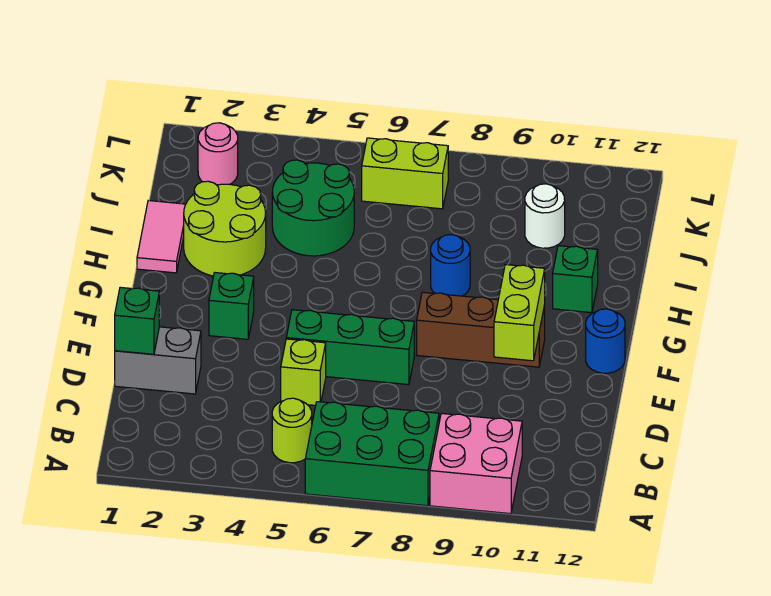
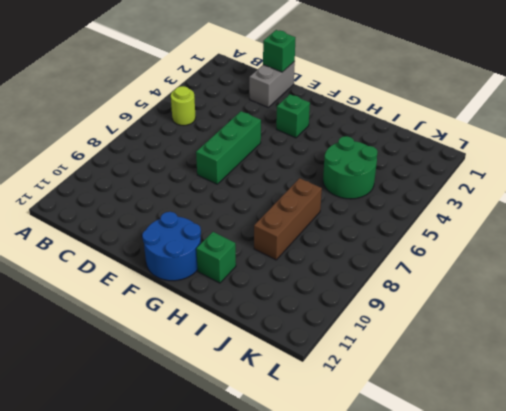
blue round brick F11:G12 level 1 -> blue round brick F12 level 1
brown brick I7:I9 level 1 -> brown brick F8:F10 level 1
none -> green brick A6:B8 level 1
none -> pink brick A9:B10 level 1
none -> lime brick D5 level 1

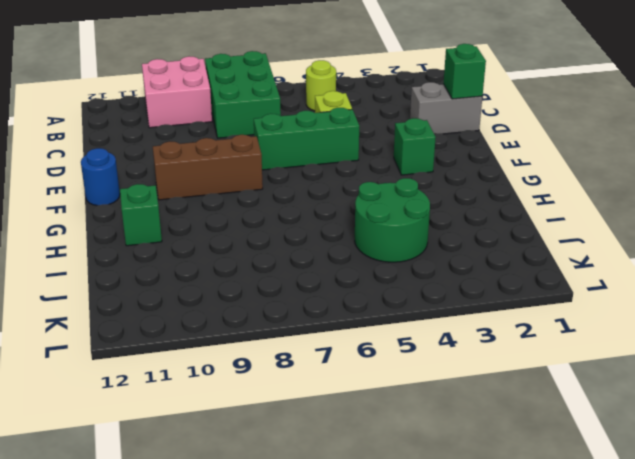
green brick A7:C8 level 1 -> green brick A6:B8 level 1
none -> pink tile H1:I1 level 1
none -> lime round brick H2:I3 level 1
none -> blue round brick H8 level 1

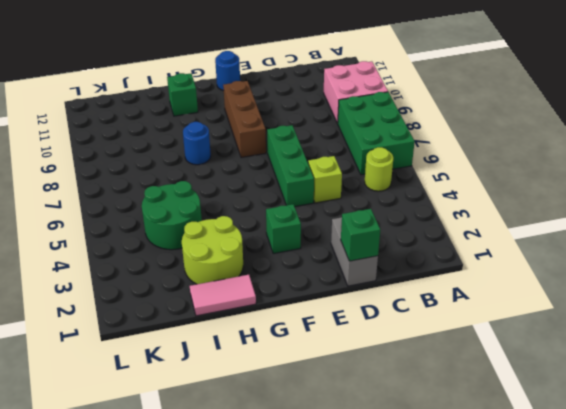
none -> white round brick J10 level 1
none -> pink round brick K2 level 1
none -> lime brick K6:K7 level 1

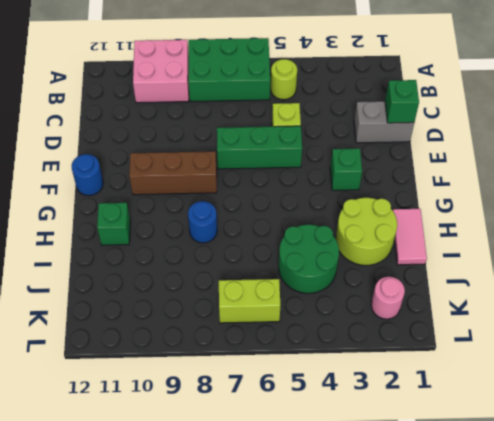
none -> white round brick J10 level 1
none -> lime brick E10:F10 level 2

